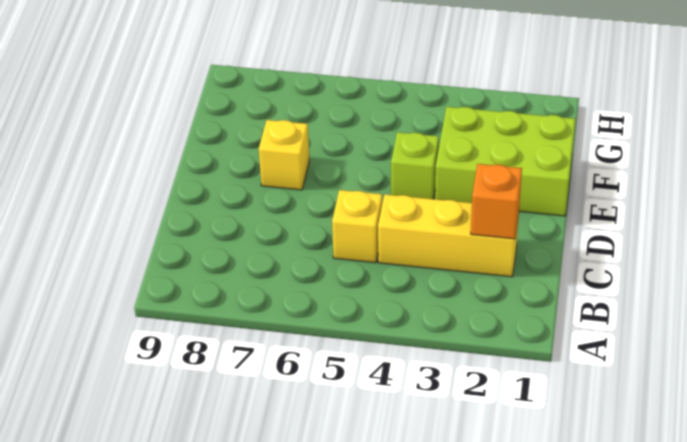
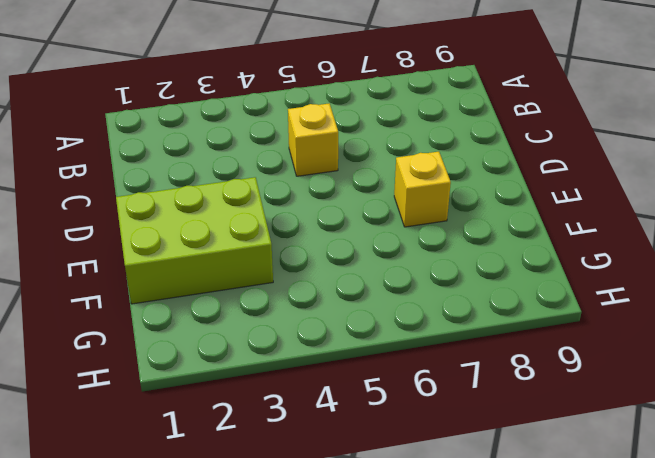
none -> yellow brick C2:C4 level 1
none -> lime brick E4 level 1

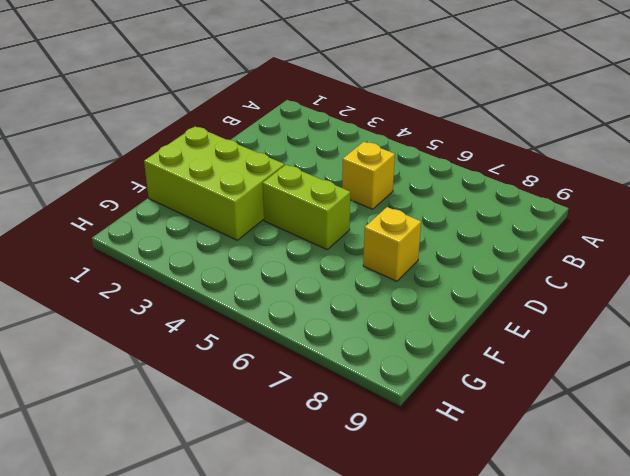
lime brick E4:E5 level 1 -> lime brick E4 level 1
none -> yellow brick C2:C4 level 1
none -> orange brick C2 level 2

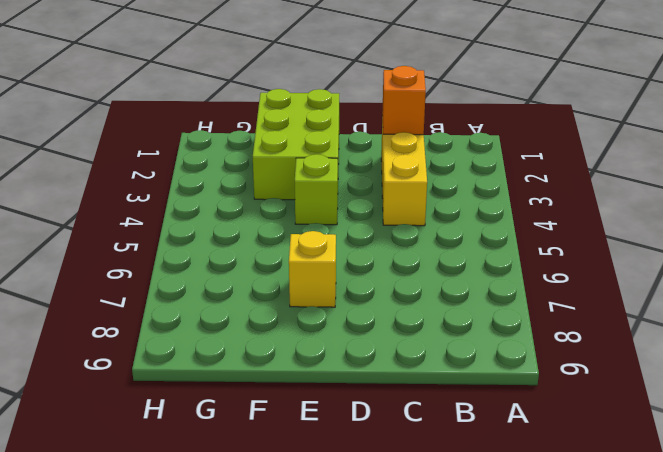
none -> yellow brick C5 level 1

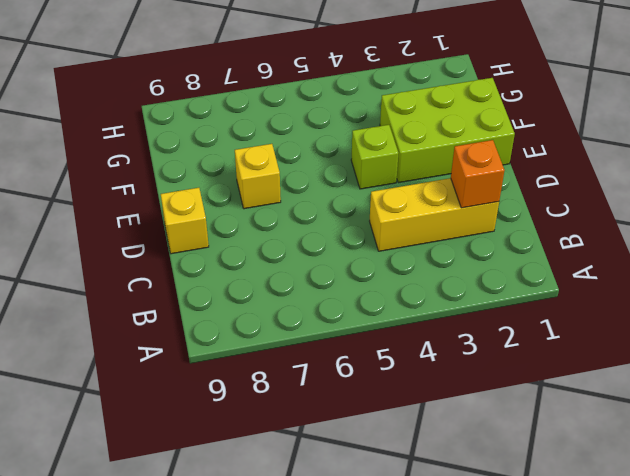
yellow brick D9 level 1 -> yellow brick C5 level 1

